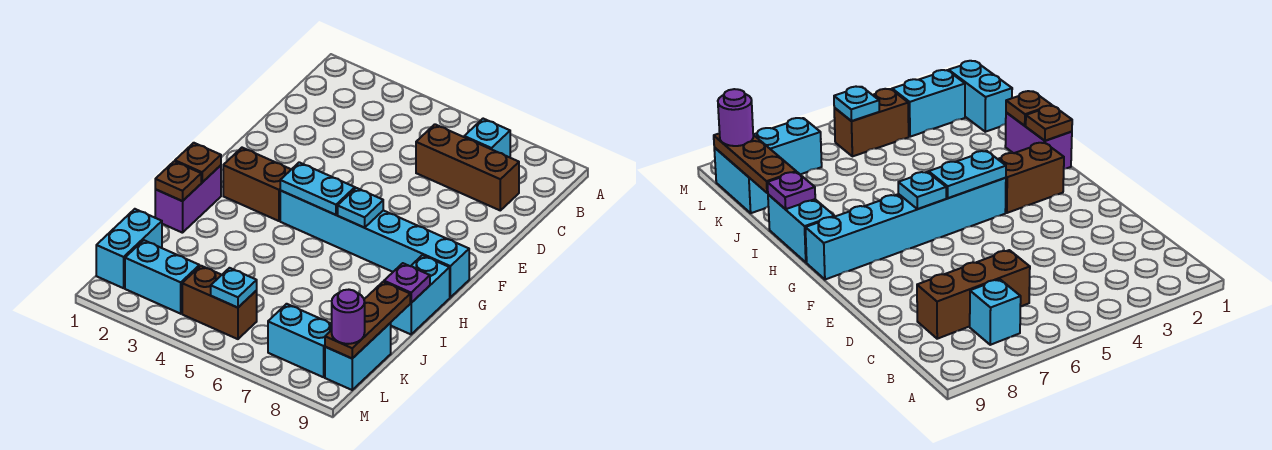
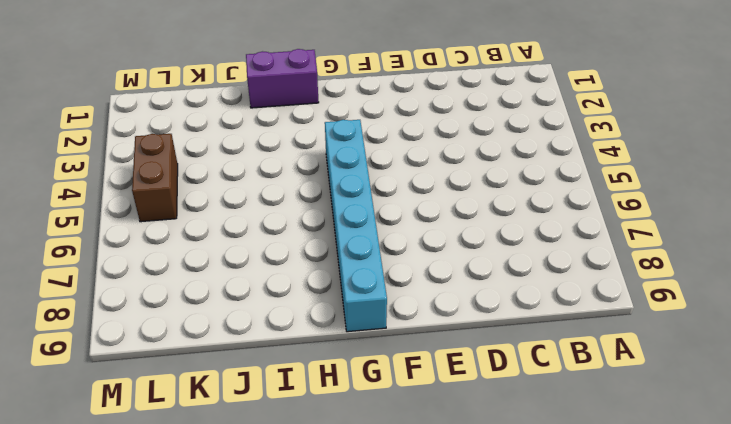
none -> cyan brick B7 level 1
none -> brown brick C6:C8 level 1
none -> brown brick G2:G3 level 1

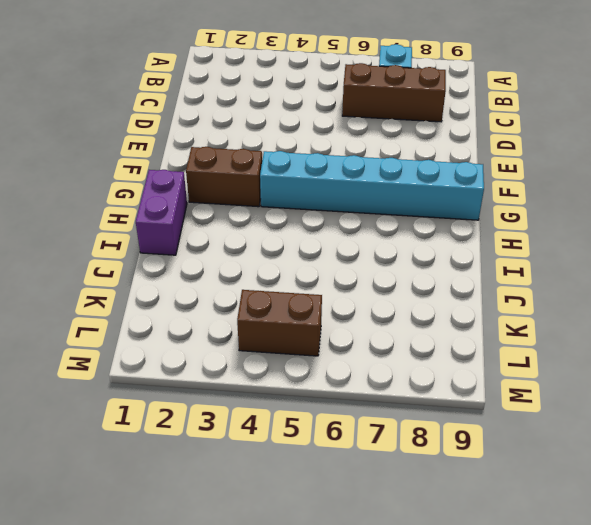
none -> cyan brick H9:I9 level 1
none -> cyan brick K1:L1 level 1
none -> cyan brick K9:L9 level 1

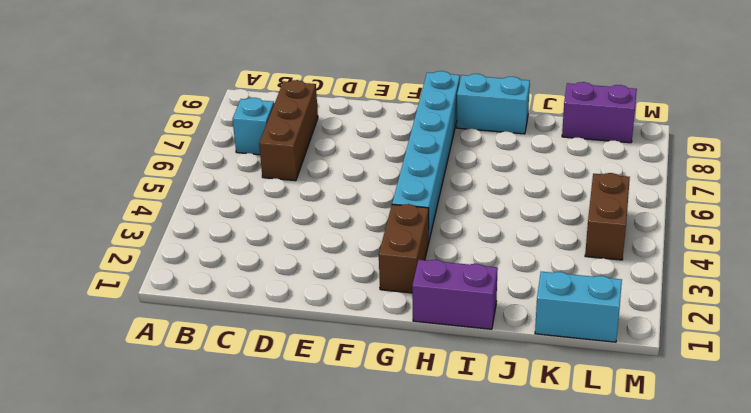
purple brick K9:L9 level 1 -> cyan brick K9:L9 level 1
none -> cyan brick L2:L3 level 1
none -> cyan brick L7:L8 level 1
none -> cyan plate G4:G5 level 2

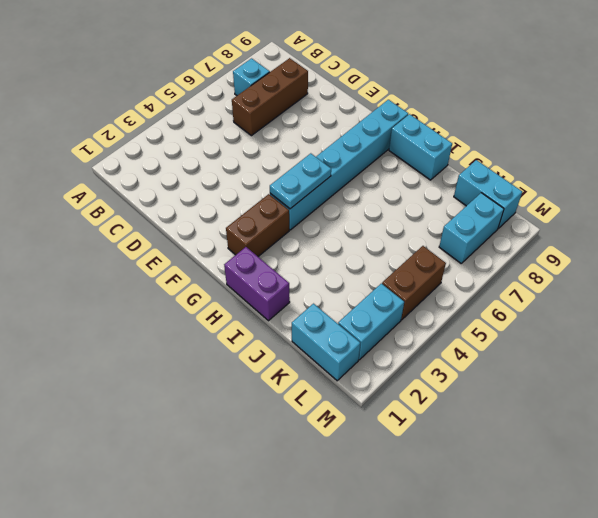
none -> cyan plate G6 level 2
none -> brown plate H1 level 2
none -> brown plate I1 level 2

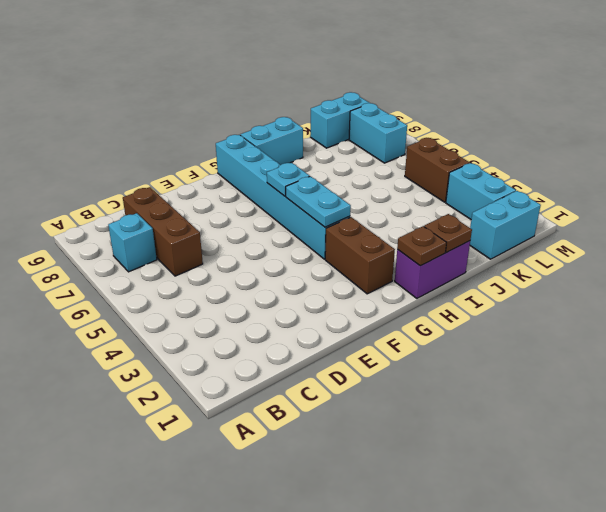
none -> purple plate I9 level 2
none -> brown plate J9:L9 level 2
none -> cyan plate L5 level 2

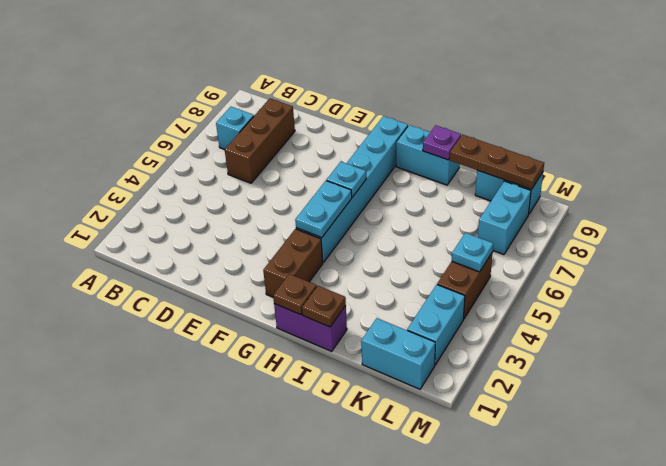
none -> purple round brick L9 level 3

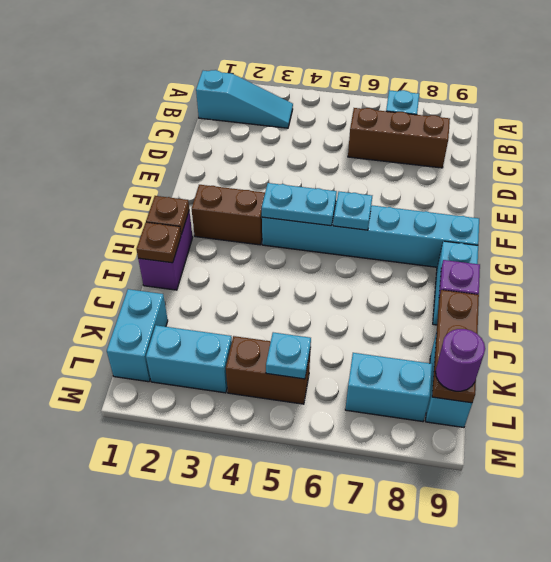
cyan slope B1:B3 level 1 top 1 -> none

